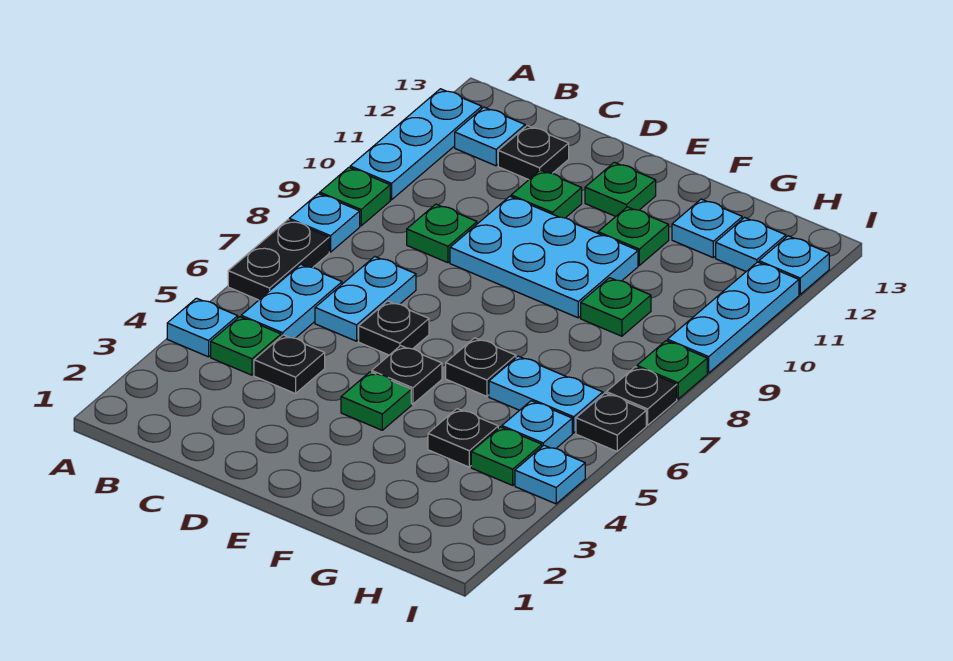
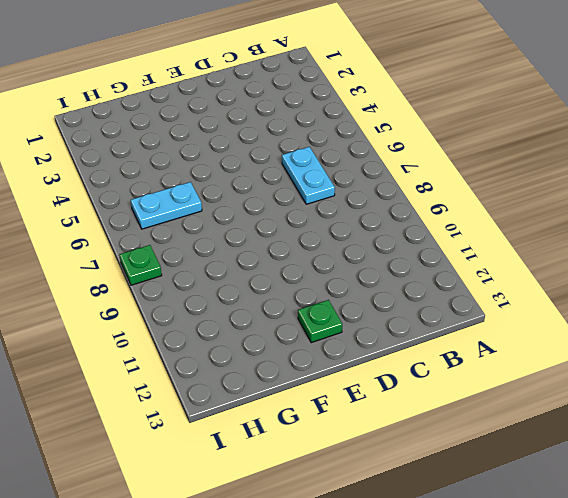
none -> cyan plate A4 level 1
none -> black plate A6:A7 level 1
none -> cyan plate A8 level 1
none -> green plate A9 level 1

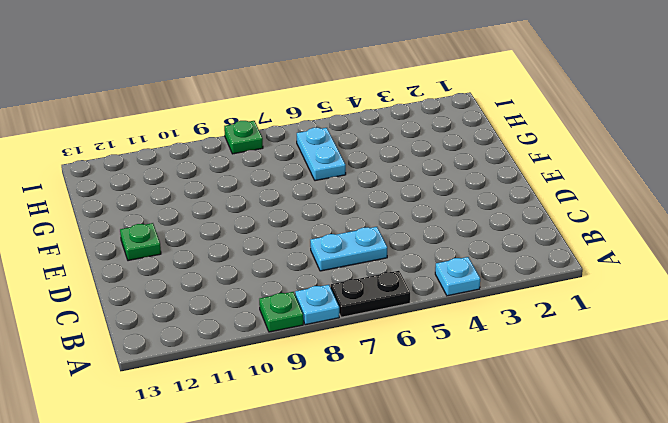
none -> cyan plate A10:A12 level 1
none -> green plate B4 level 1
none -> cyan plate B5:B6 level 1
none -> cyan plate B12 level 1

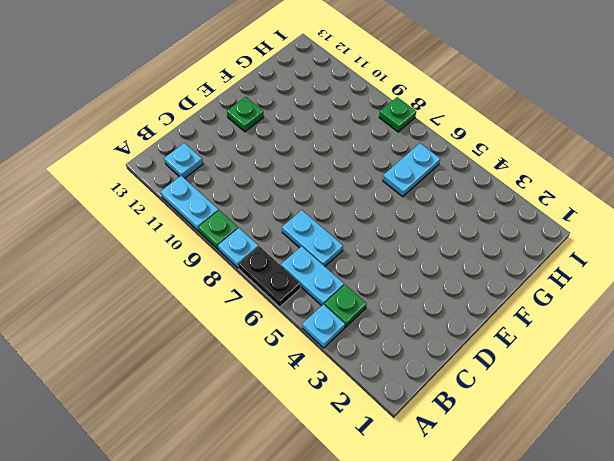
cyan plate A10:A11 level 1 -> cyan plate A10:A12 level 1
none -> black plate C4 level 1
none -> green plate C9 level 1
none -> black plate C12 level 1
none -> black plate D6 level 1

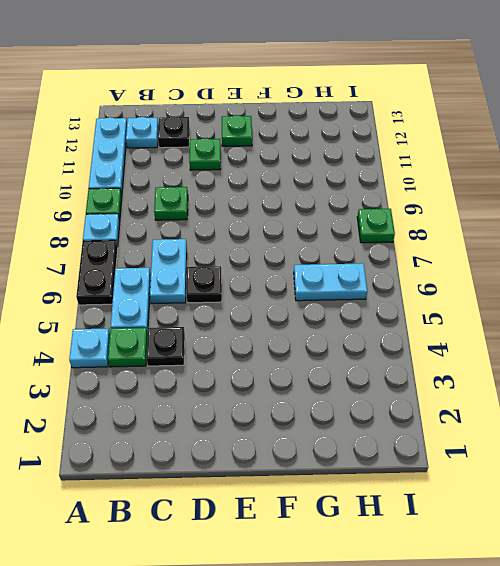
none -> cyan plate D9:F10 level 1
none -> green plate E4 level 1
none -> black plate E5 level 1
none -> black plate F6 level 1

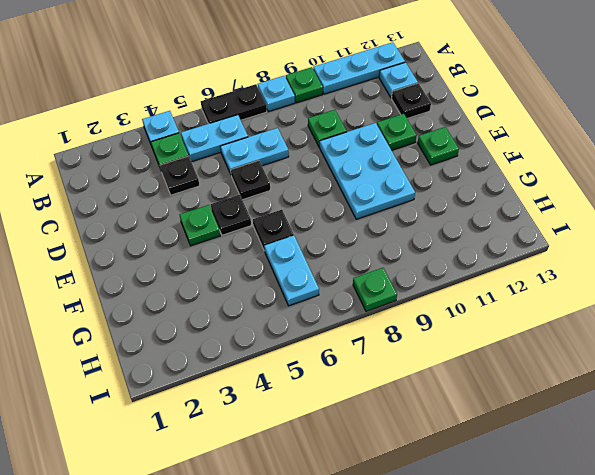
none -> green plate F11 level 1
none -> black plate G4 level 1
none -> green plate G9 level 1
none -> cyan plate G12 level 1

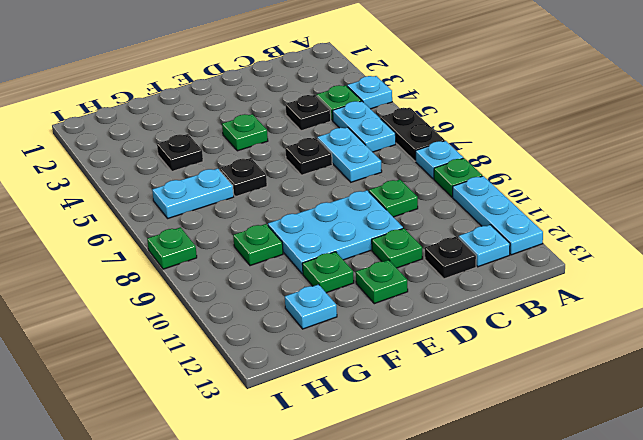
none -> black plate E5 level 1
none -> green plate H4 level 1
none -> cyan plate H5 level 1
none -> cyan plate H12 level 1

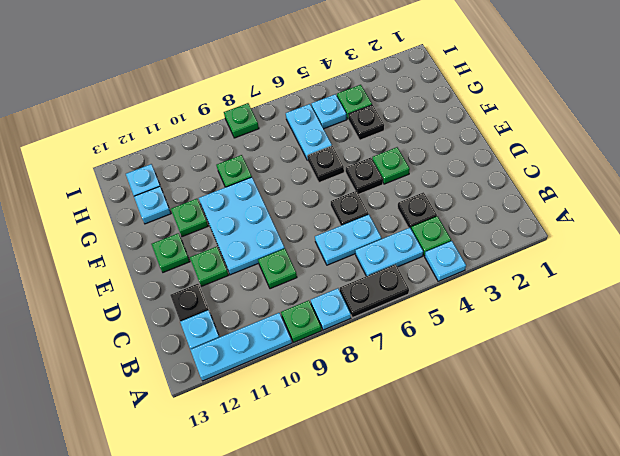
none -> cyan plate I4 level 1
none -> black plate I6 level 1
none -> black plate I7 level 1
none -> cyan plate I9:I11 level 1

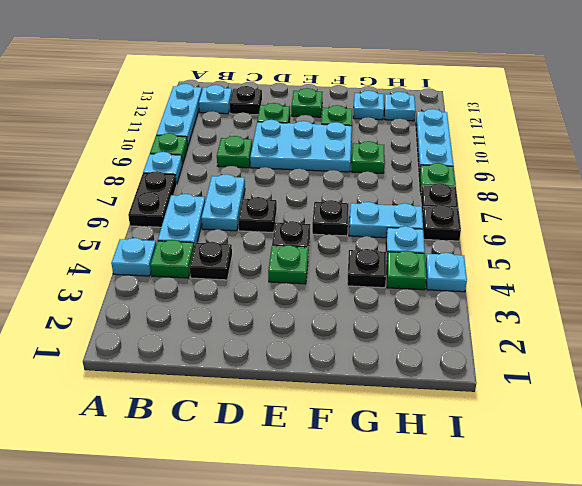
none -> cyan plate I12 level 1

